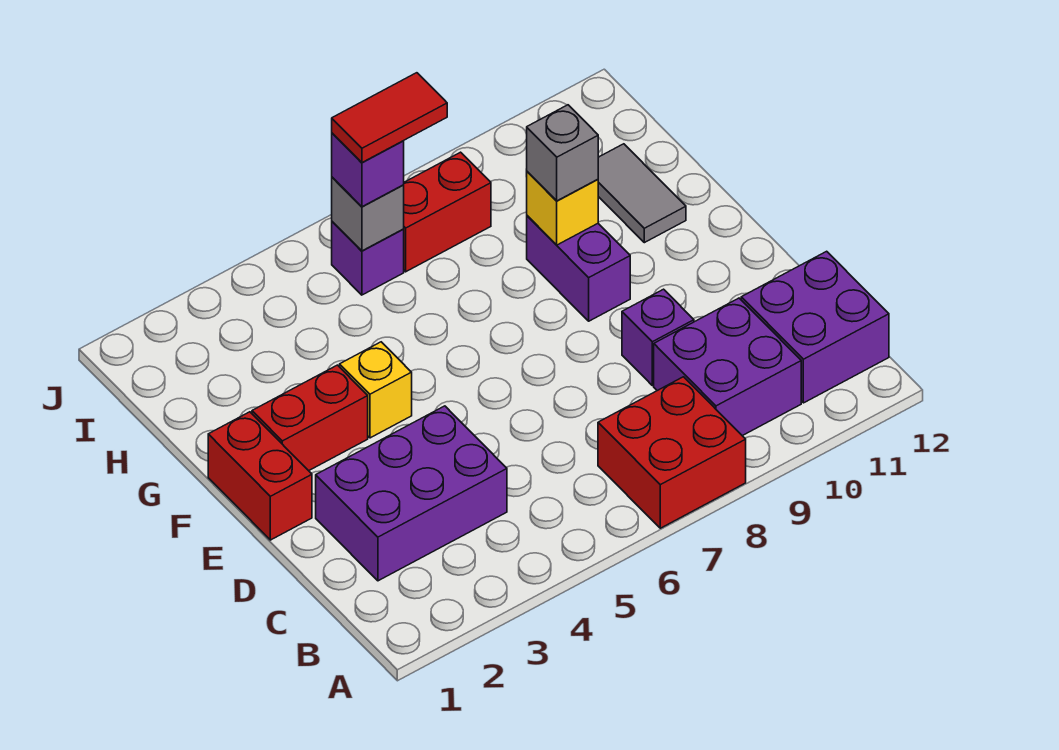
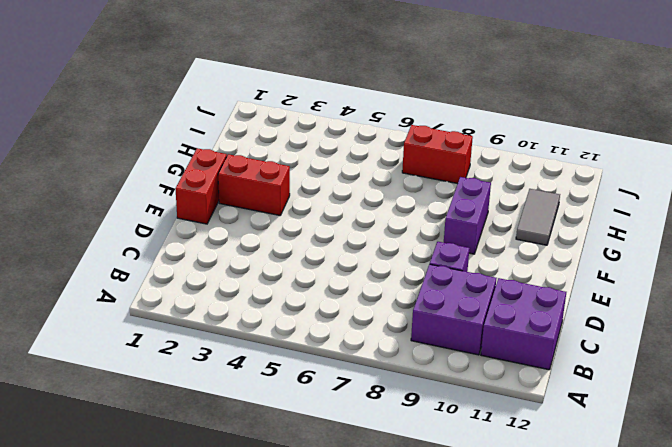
none -> red brick A7:B8 level 1
none -> purple brick C2:D4 level 1
none -> yellow brick F4 level 1

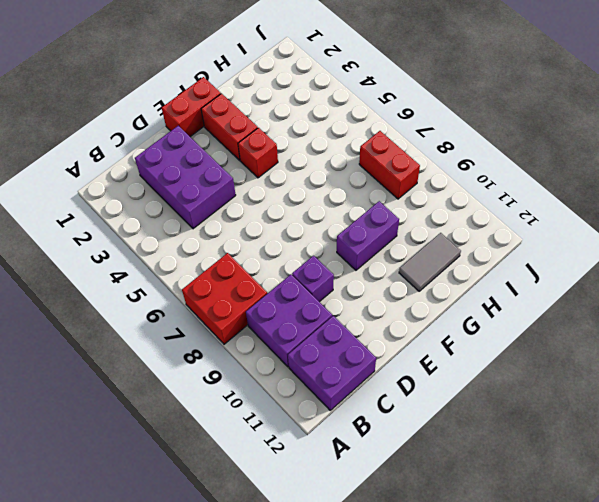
red brick F4 level 1 -> yellow brick F4 level 1
none -> purple brick I6 level 1
none -> yellow brick G9 level 2
none -> grey brick I6 level 2

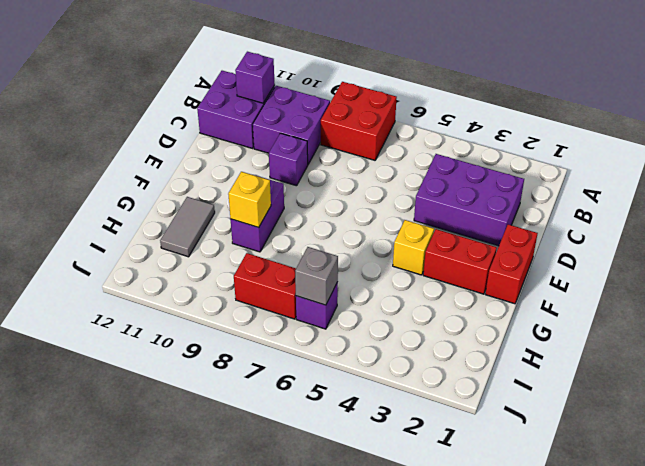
purple brick B11 level 2 -> purple brick I6 level 3
none -> grey brick G9 level 3
none -> red tile I6:I7 level 4

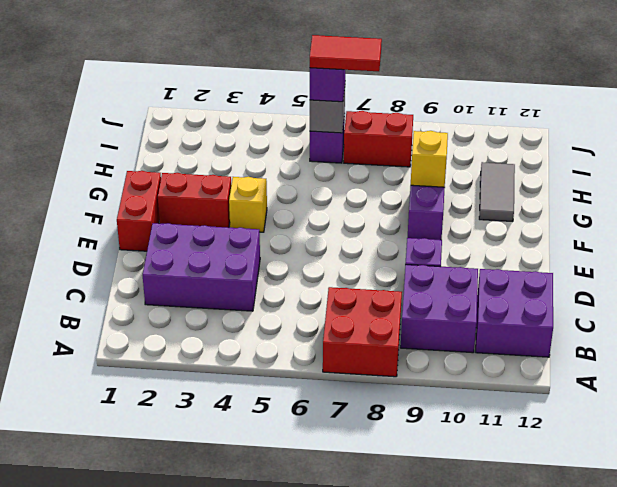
none -> grey brick G9 level 3

